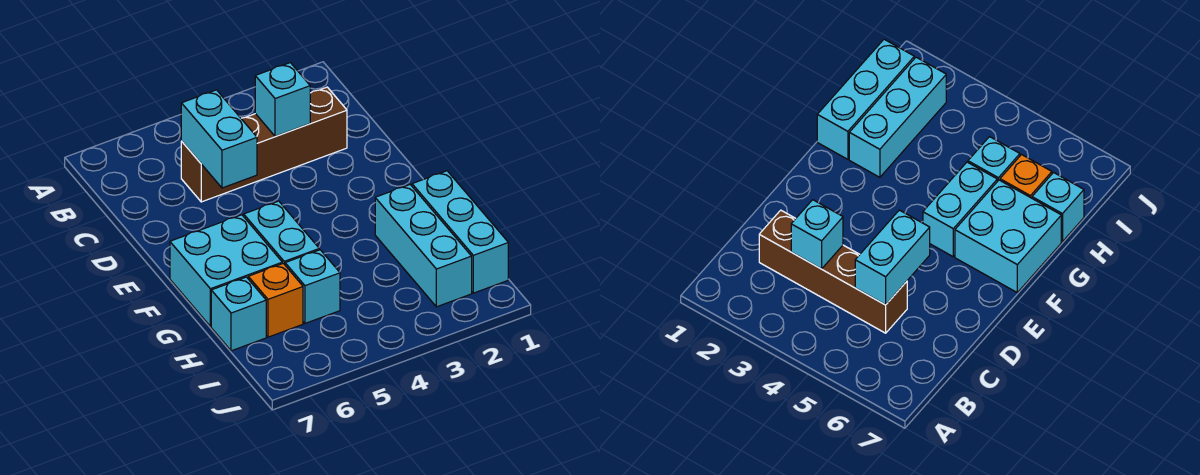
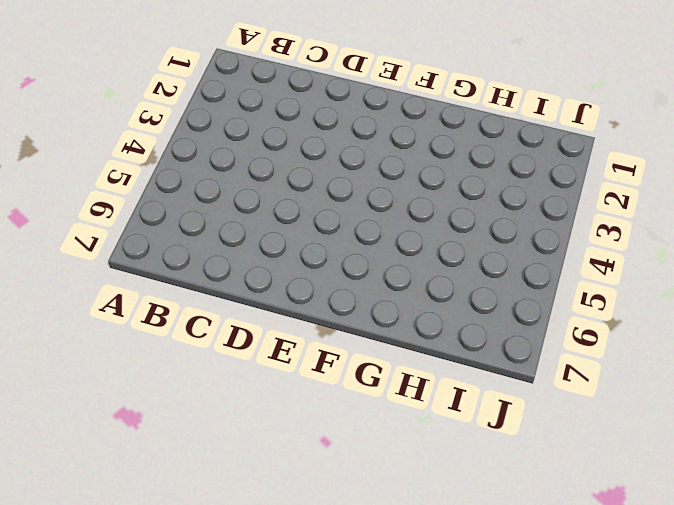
none -> brown brick C2:C5 level 1
none -> cyan brick F5:G5 level 1

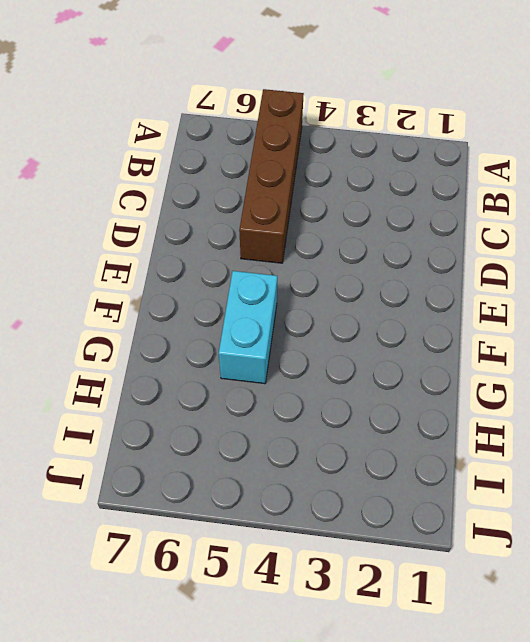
brown brick A5:D5 level 1 -> brown brick C2:C5 level 1
none -> cyan brick F6:G7 level 1
none -> cyan brick G1:I1 level 1

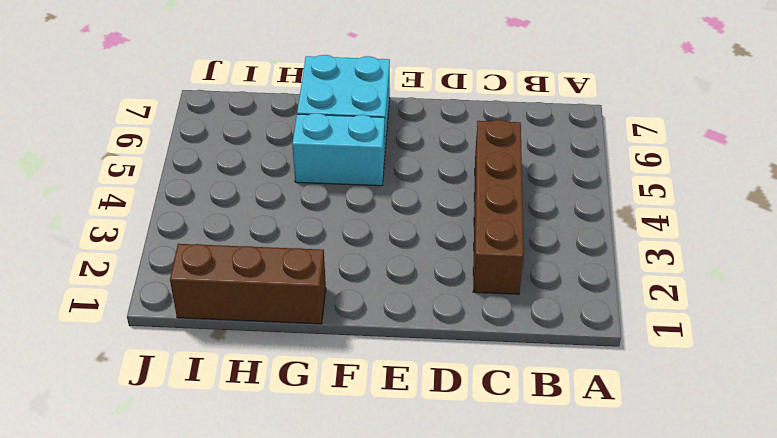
brown brick G1:I1 level 1 -> cyan brick G1:I1 level 1
none -> cyan brick G2:I2 level 1
none -> cyan brick H5 level 1

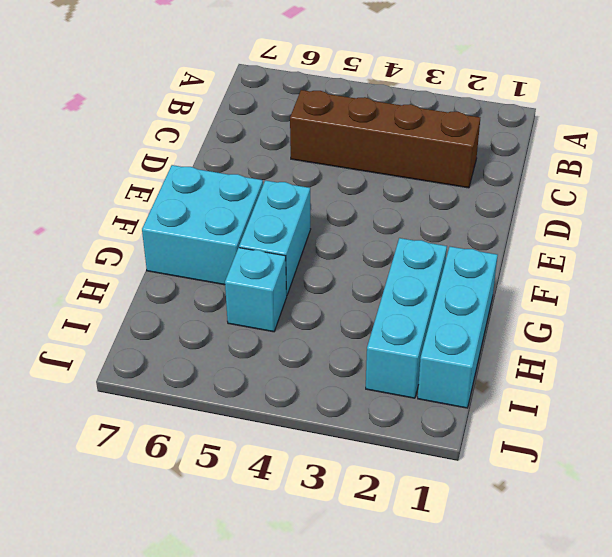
none -> orange brick H6 level 1
none -> cyan brick H7 level 1

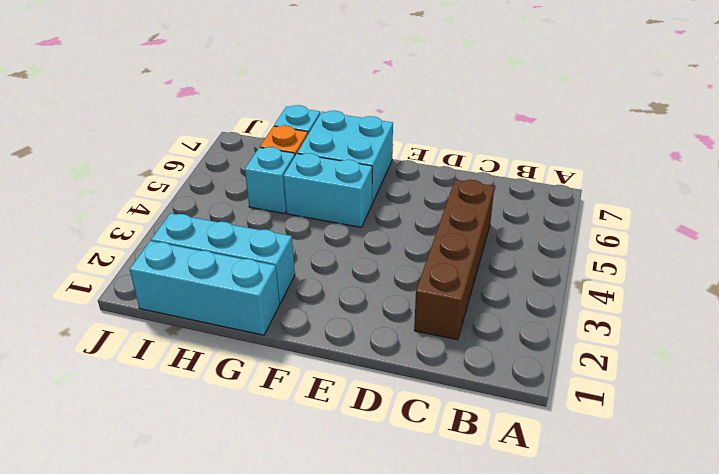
none -> cyan brick C3 level 2
none -> cyan brick C5:D5 level 2

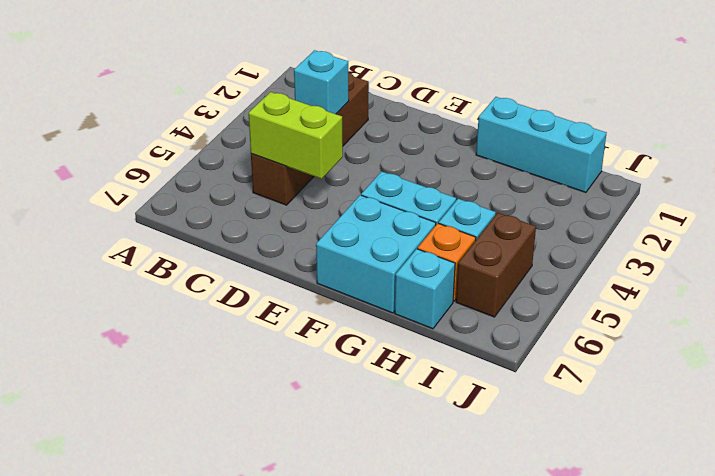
lime brick C5:D5 level 2 -> cyan brick C5:D5 level 2
brown brick I5:I6 level 1 -> none
none -> cyan brick G2:I2 level 1

